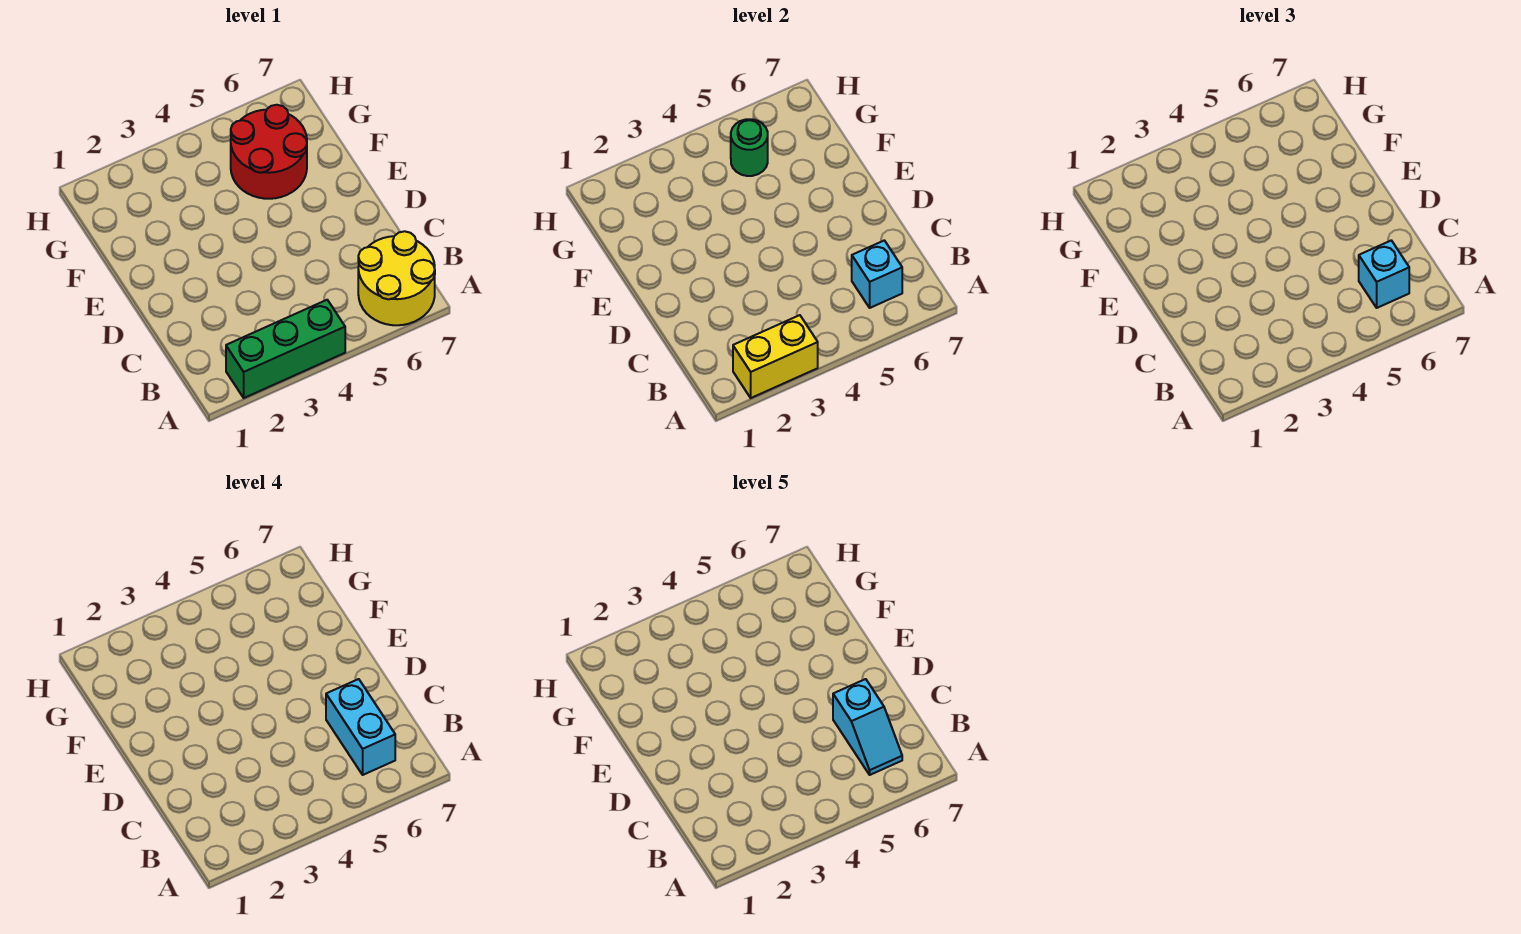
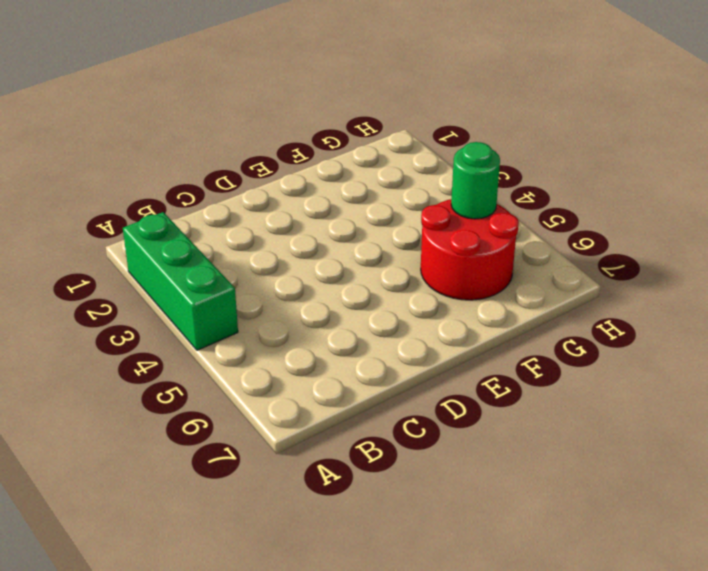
none -> yellow round brick A6:B7 level 1
none -> yellow brick A2:A3 level 2

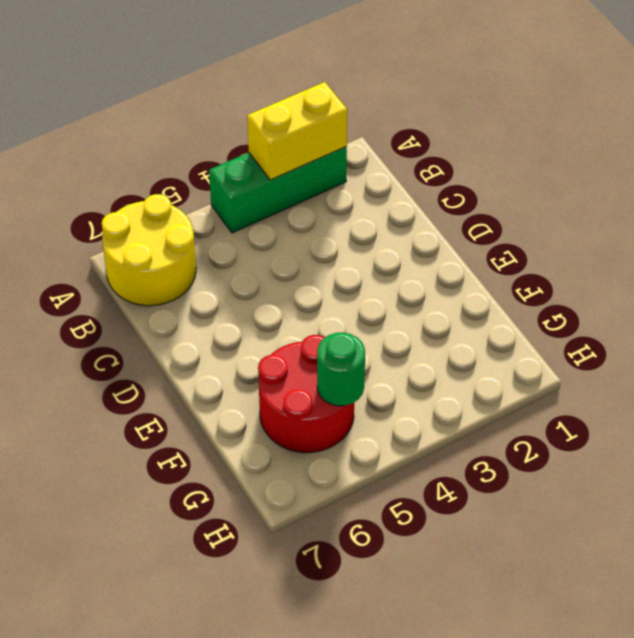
none -> cyan brick B6 level 2
none -> cyan brick B6 level 3

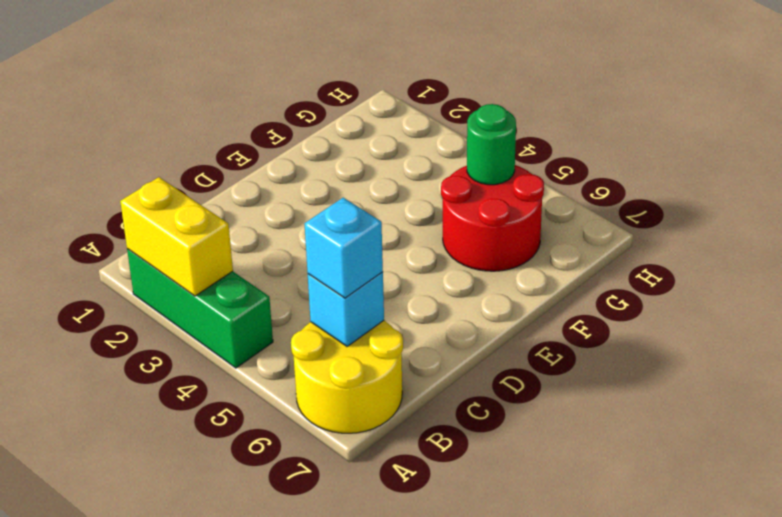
none -> cyan brick B6:C6 level 4
none -> cyan slope B6:C6 level 5 top C

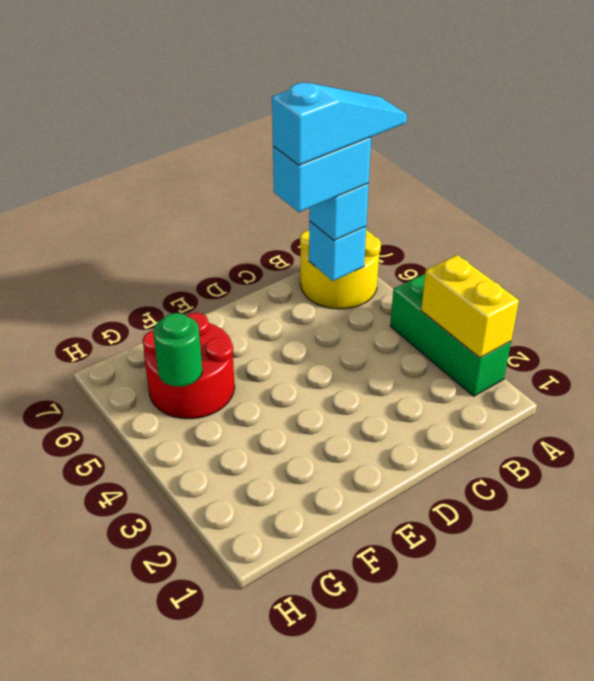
cyan slope A6:C6 level 5 top C -> cyan slope B6:C6 level 5 top C

